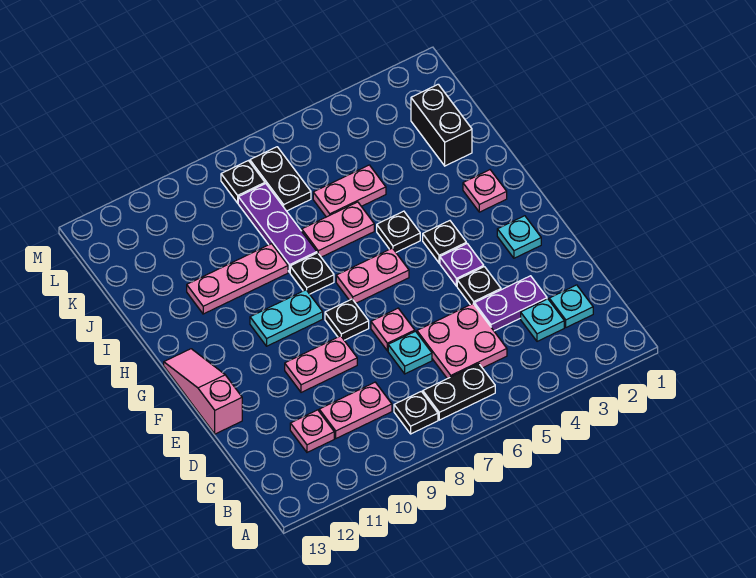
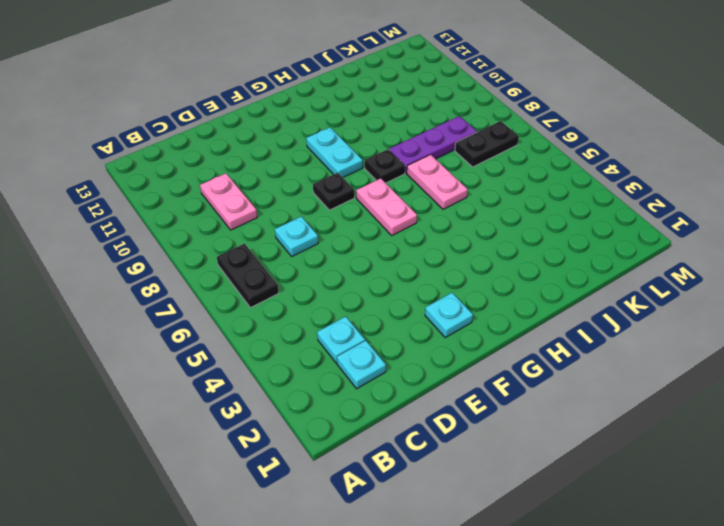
none -> black plate B8 level 1
none -> pink plate C5:D6 level 1
none -> pink plate C11 level 1

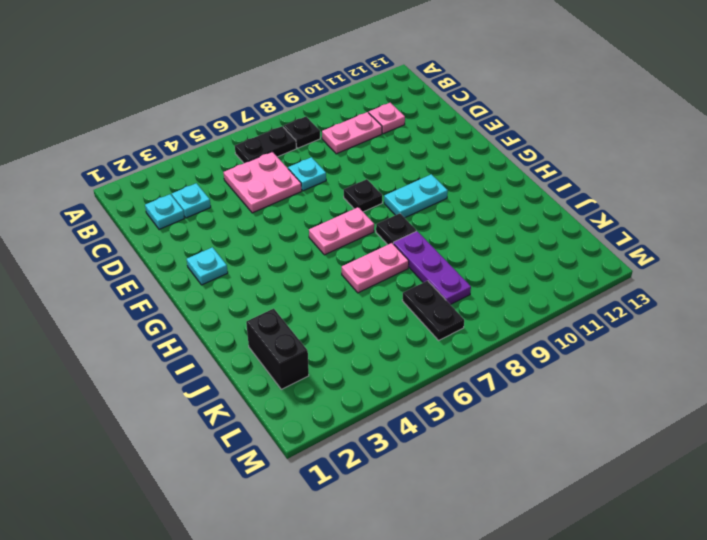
none -> purple plate D3:D4 level 1
none -> black plate E4 level 1
none -> pink plate E7 level 1

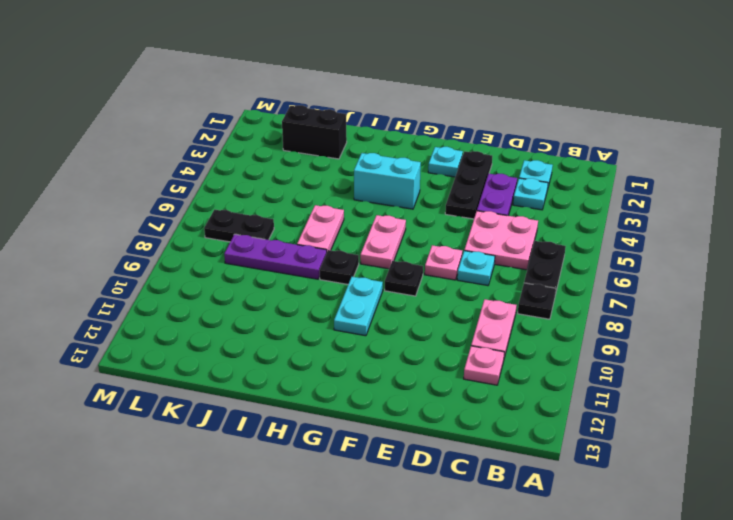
black plate E2:E4 level 1 -> black plate E4 level 1
cyan brick G4:H4 level 1 -> black plate G4 level 1
none -> pink plate E9:E10 level 1
none -> pink slope E13:G13 level 1 top E
none -> purple plate F4 level 1

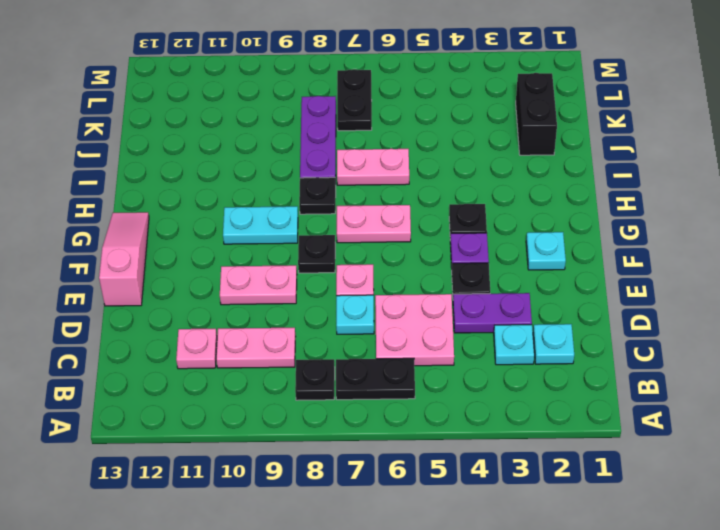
none -> pink plate H2 level 1
none -> black plate H5 level 1
none -> pink plate I9:I11 level 1

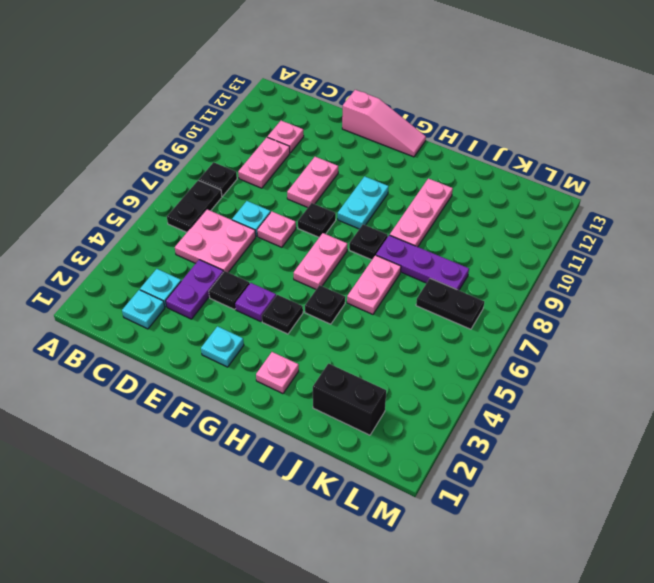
none -> pink plate J5:J6 level 1
none -> black plate L8 level 1

